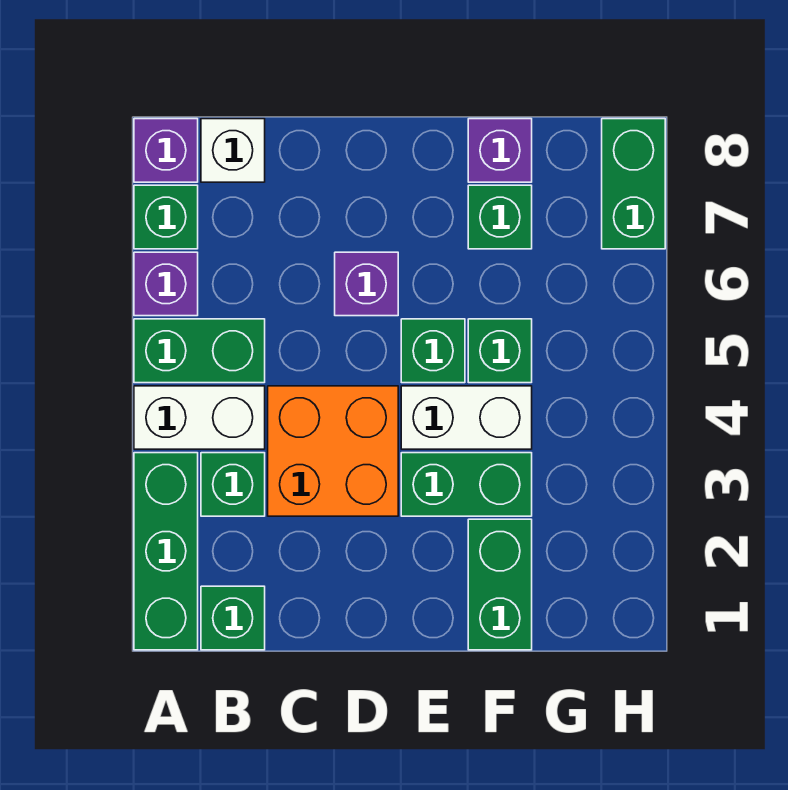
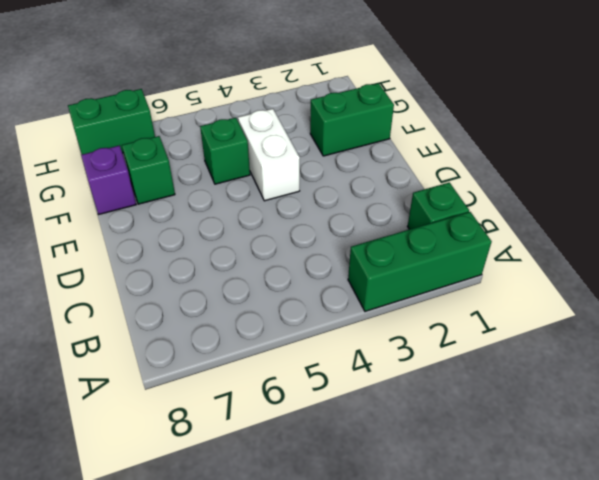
none -> white brick A4:B4 level 1
none -> green brick A5:B5 level 1
none -> purple brick A6 level 1

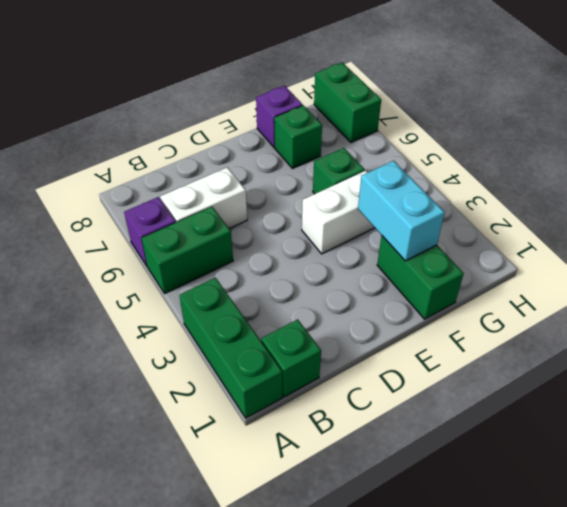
white brick B6:C6 level 1 -> white brick A4:B4 level 1
cyan brick F2:F3 level 2 -> none
none -> green brick A7 level 1
none -> purple brick A8 level 1
none -> green brick B3 level 1

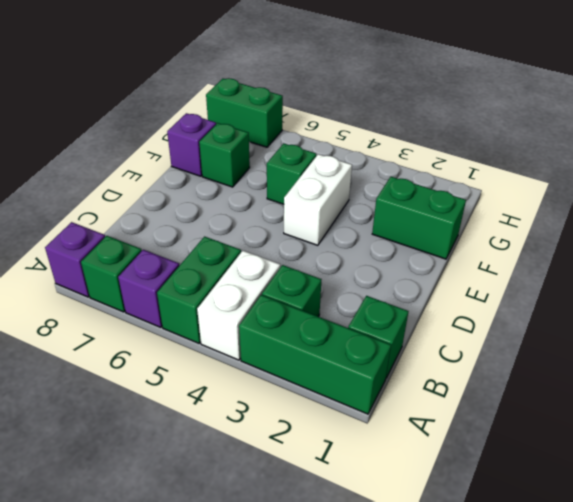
none -> white brick B8 level 1
none -> orange brick C3:D4 level 1
none -> purple brick D6 level 1

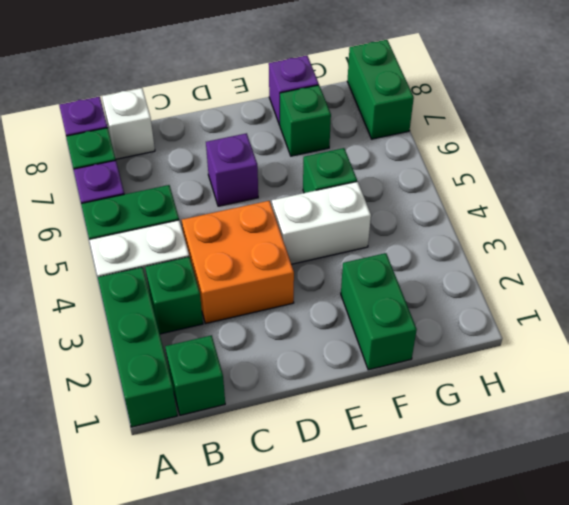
none -> green brick E3:F3 level 1
none -> green brick E5 level 1

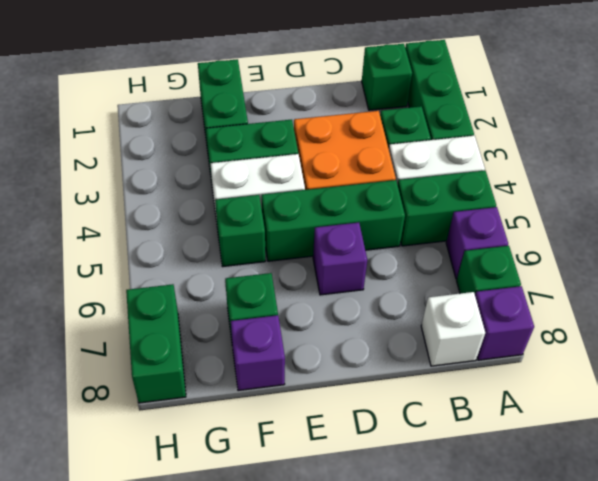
green brick C5:E5 level 1 -> green brick E5 level 1

